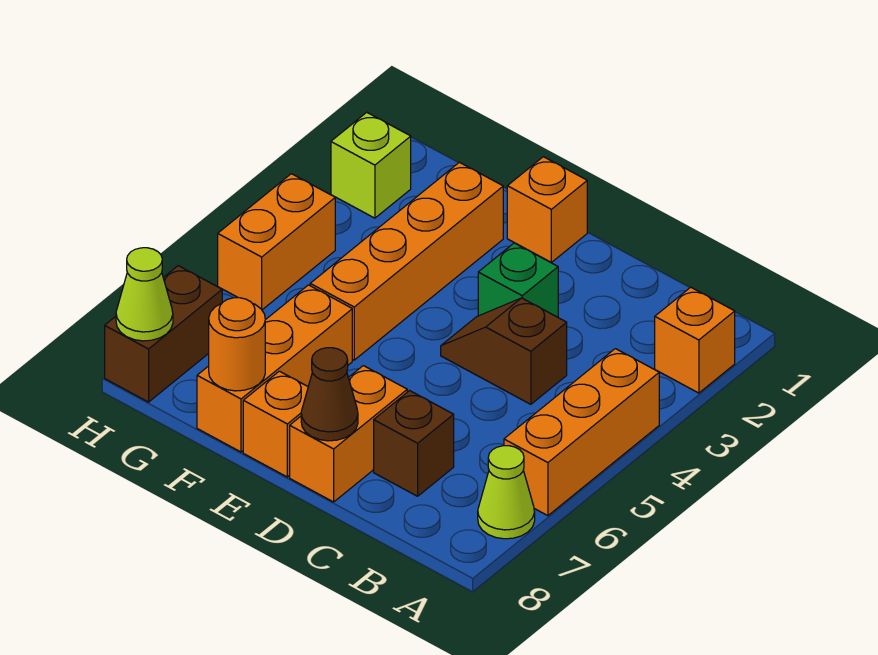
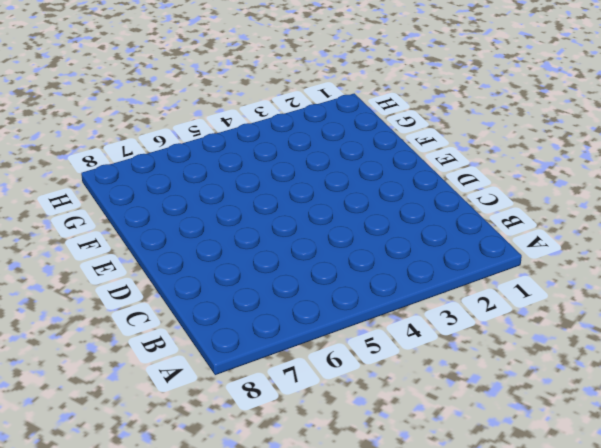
none -> orange brick A2 level 1
none -> orange brick A4:A6 level 1
none -> lime cone A7 level 1

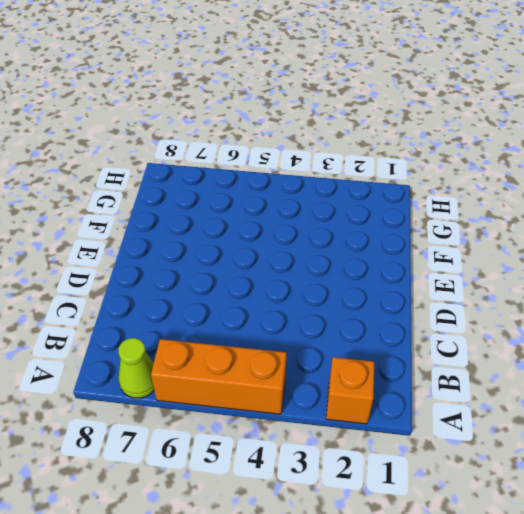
none -> brown slope C4:D4 level 1 top C
none -> brown brick C7 level 1
none -> green brick D3 level 1

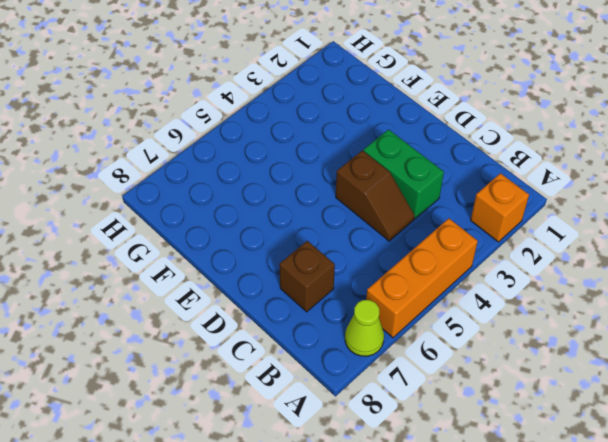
green brick C3:D3 level 1 -> green brick D3 level 1
brown slope C4:D4 level 1 top D -> brown slope C4:D4 level 1 top C
none -> orange brick D7:D8 level 1
none -> orange brick E1 level 1
none -> orange brick E8 level 1

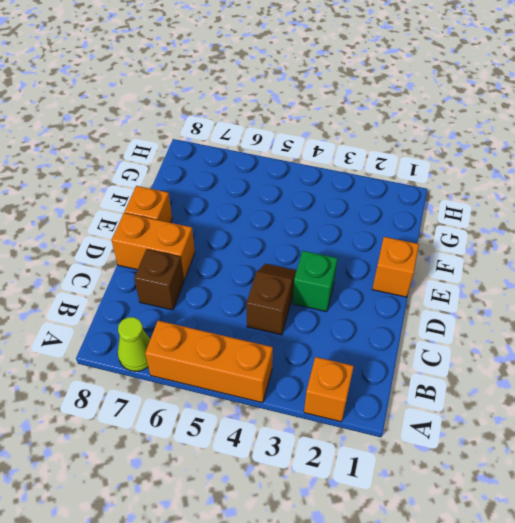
none -> orange brick F2:F5 level 1
none -> orange brick F6:F8 level 1
none -> lime brick H2 level 1

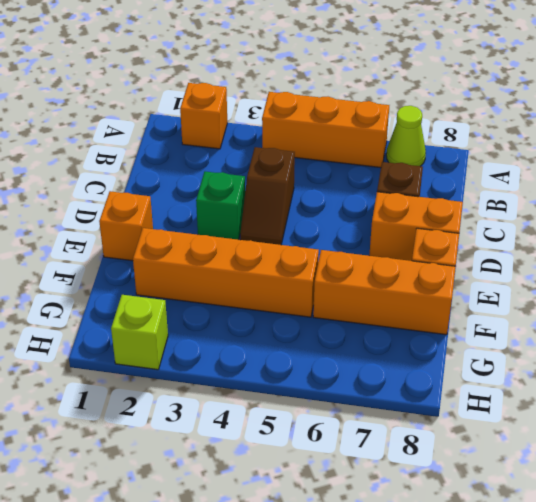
none -> orange brick H4:H5 level 1
none -> brown brick H7:H8 level 1
none -> brown cone D8 level 2

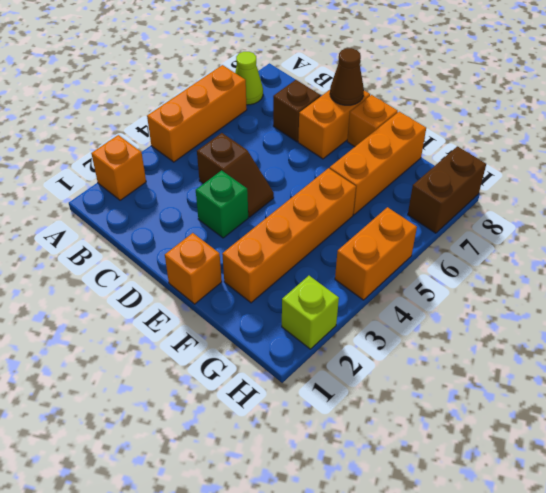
none -> orange round brick F8 level 2
none -> lime cone H8 level 2

